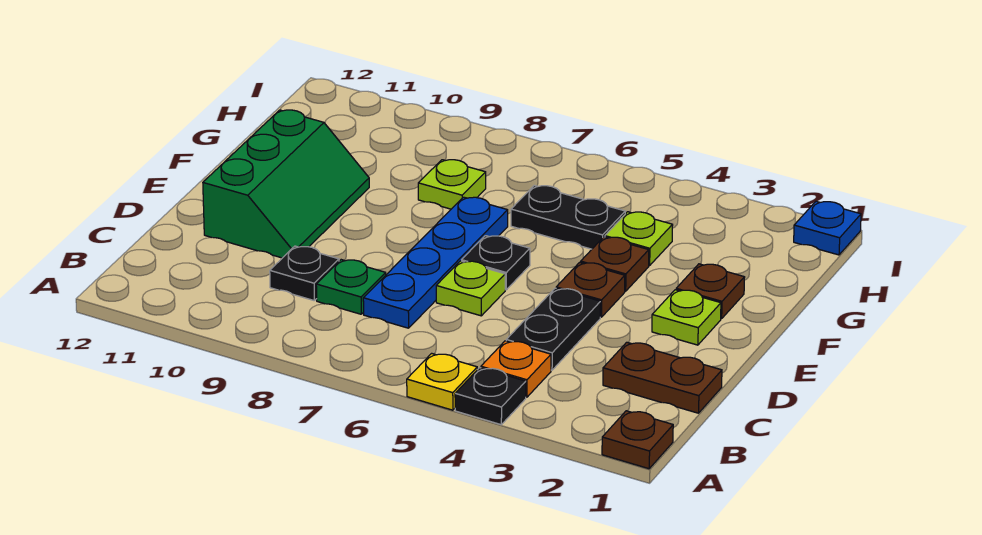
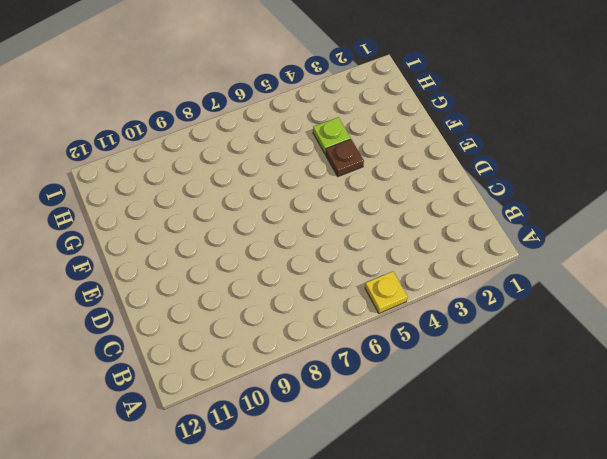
none -> brown plate A1 level 1
none -> black plate A4 level 1
none -> orange plate B4 level 1

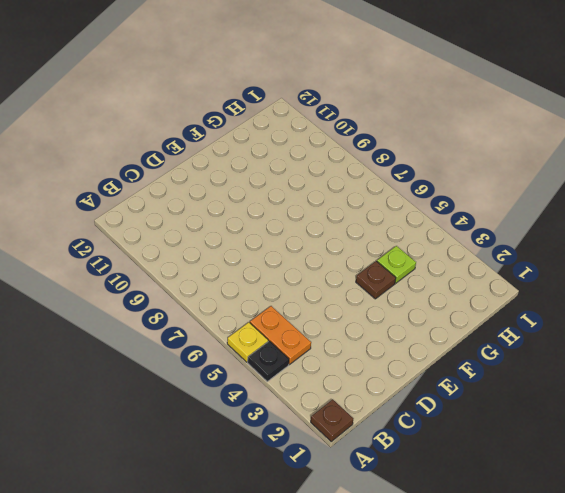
orange plate B4:B5 level 1 -> orange plate B4 level 1
none -> brown plate C1:C2 level 1
none -> black plate C4:D4 level 1
none -> blue plate C7:F7 level 1

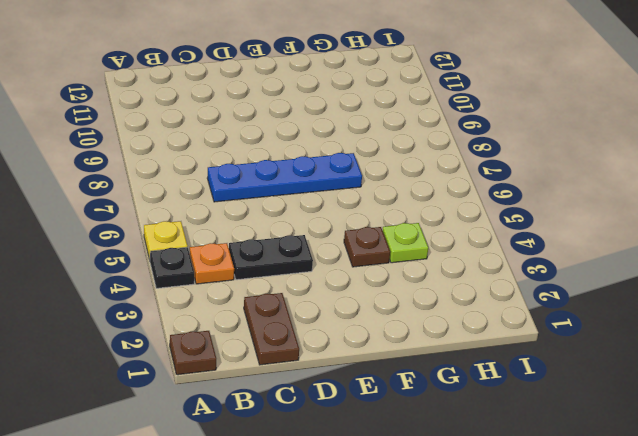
none -> green plate C8 level 1
none -> black plate C9 level 1
none -> lime plate D6 level 1

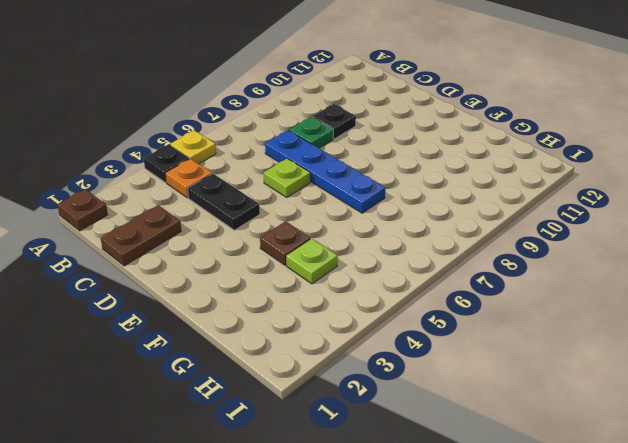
none -> green slope D10:F11 level 1 top 11
none -> lime plate E2 level 1
none -> brown plate E4 level 1

